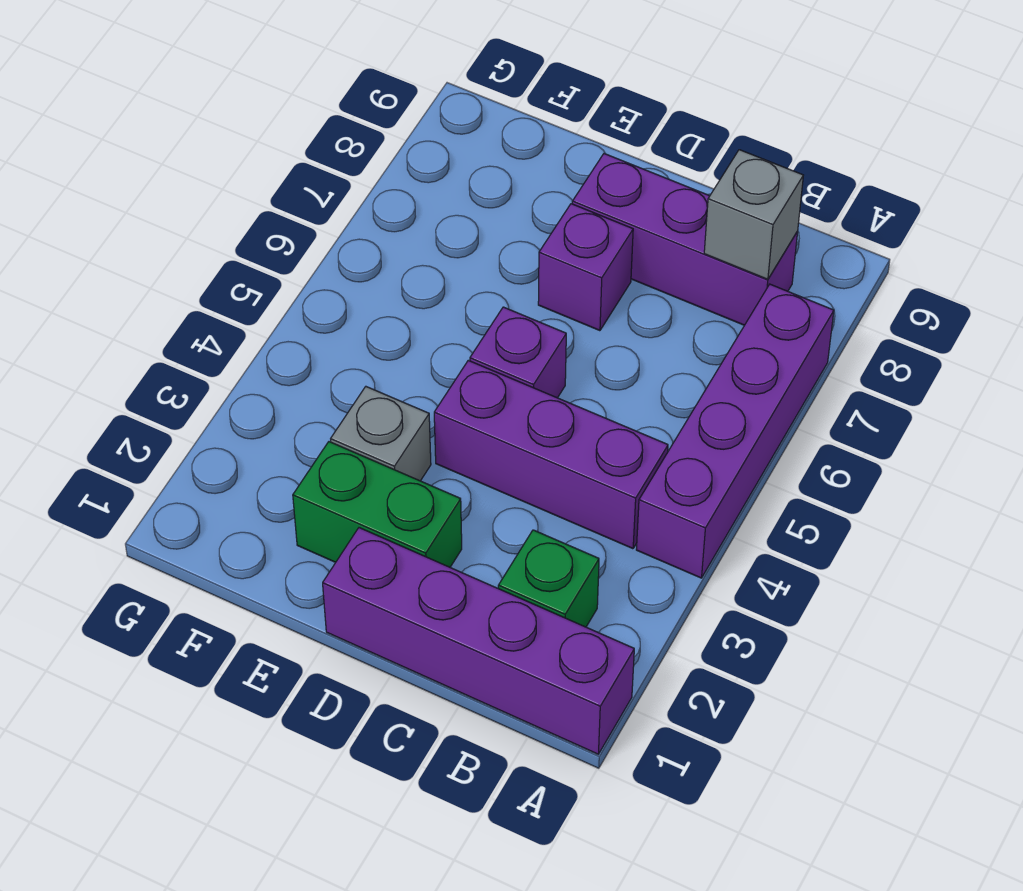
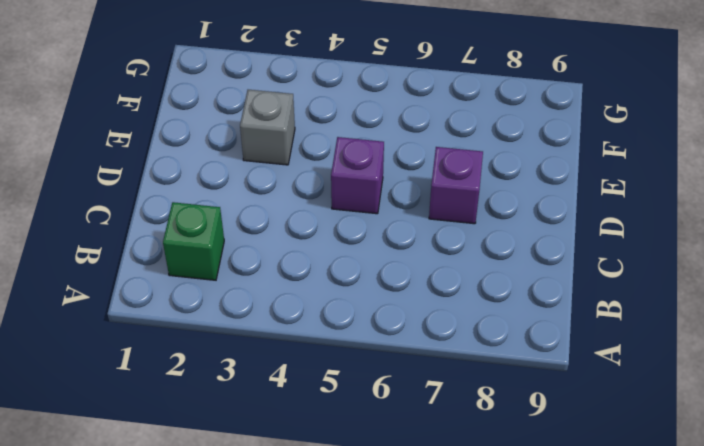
none -> purple brick A1:D1 level 1
none -> purple brick A4:A7 level 1

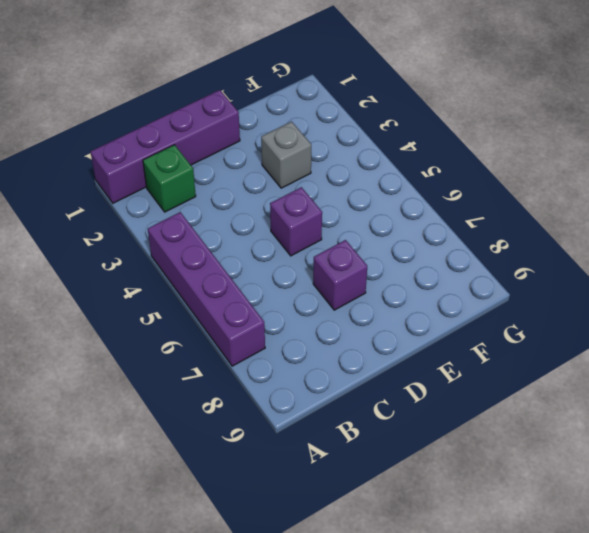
none -> purple brick B4:D4 level 1
none -> purple brick B8:D8 level 1

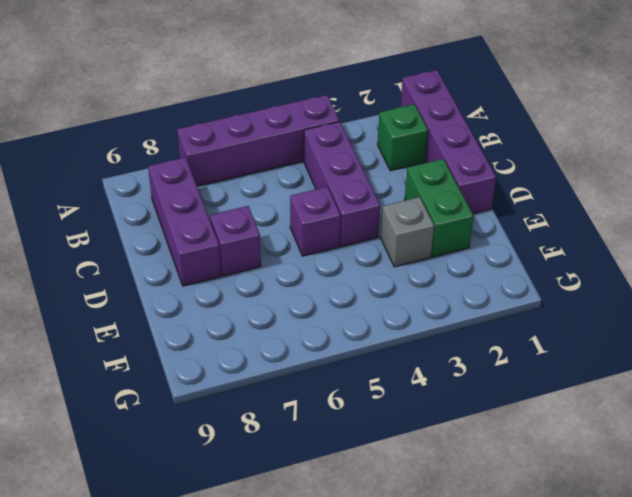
none -> grey brick B8 level 2

